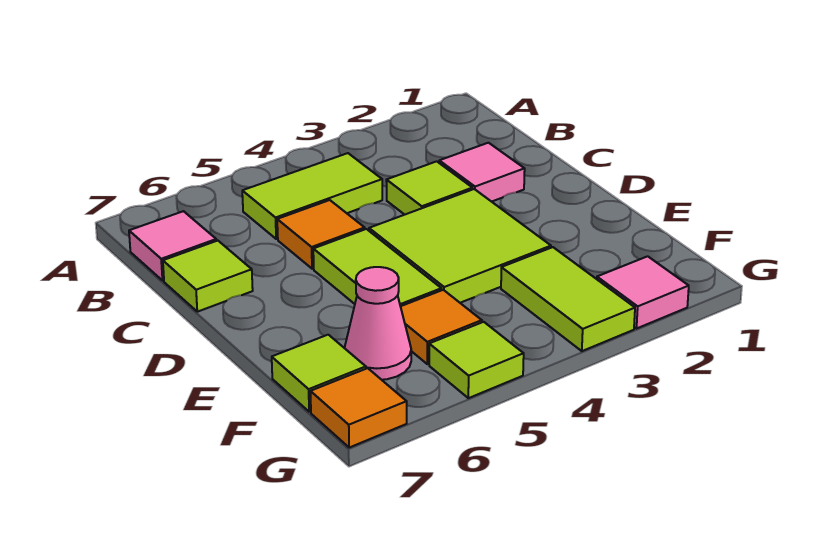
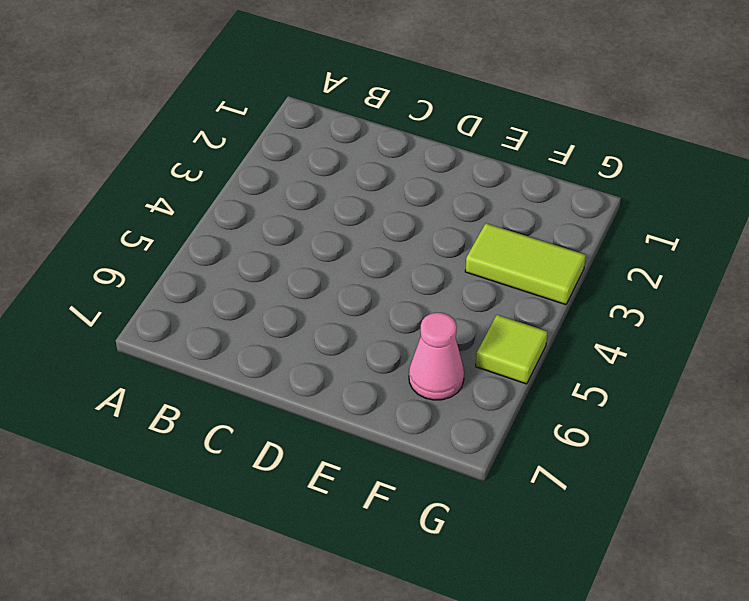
none -> lime tile B4:B5 level 1
none -> pink tile B7 level 1
none -> pink tile C2 level 1

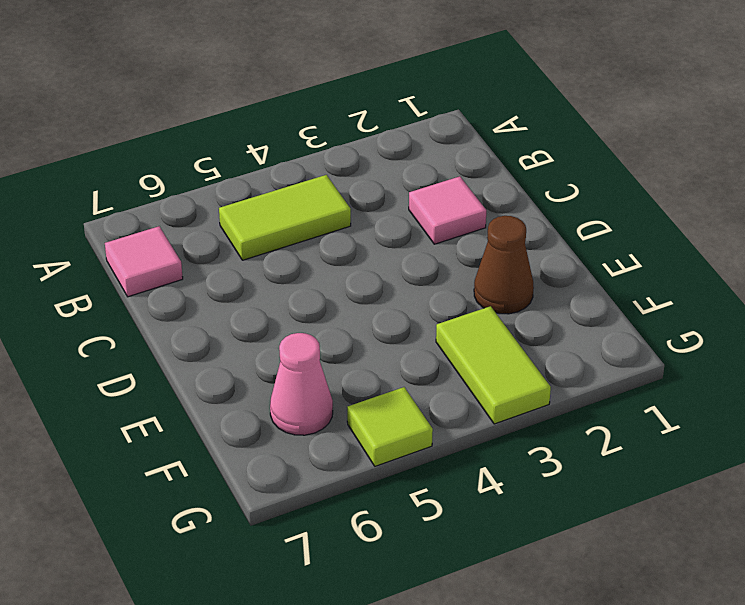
brown cone E2 level 1 -> none
none -> lime tile C3 level 1
none -> orange tile C5 level 1
none -> lime tile C7 level 1

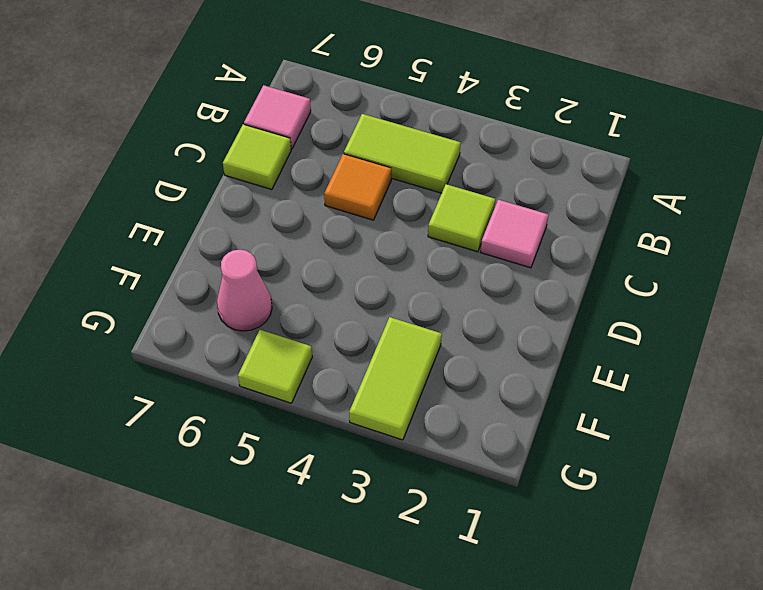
none -> lime tile D3:E4 level 1
none -> lime tile D5:E5 level 1
none -> orange tile F5 level 1

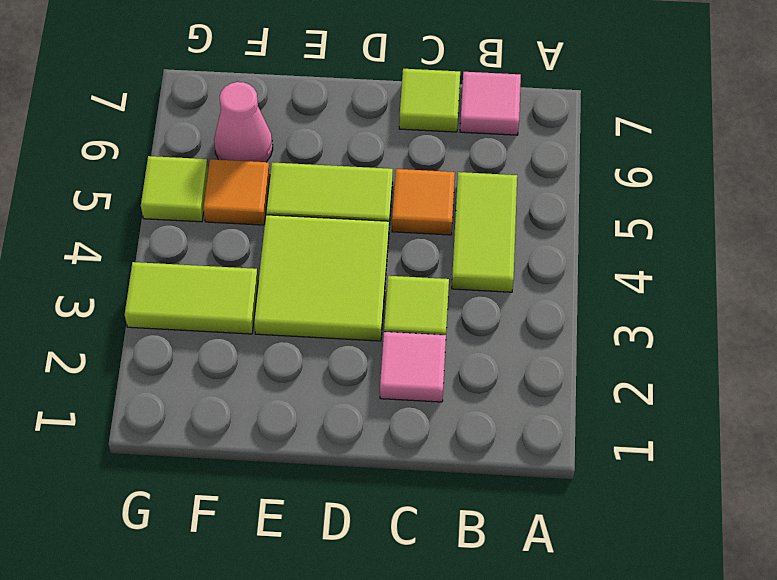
none -> lime tile F7 level 1
none -> pink tile G2 level 1
none -> orange tile G7 level 1

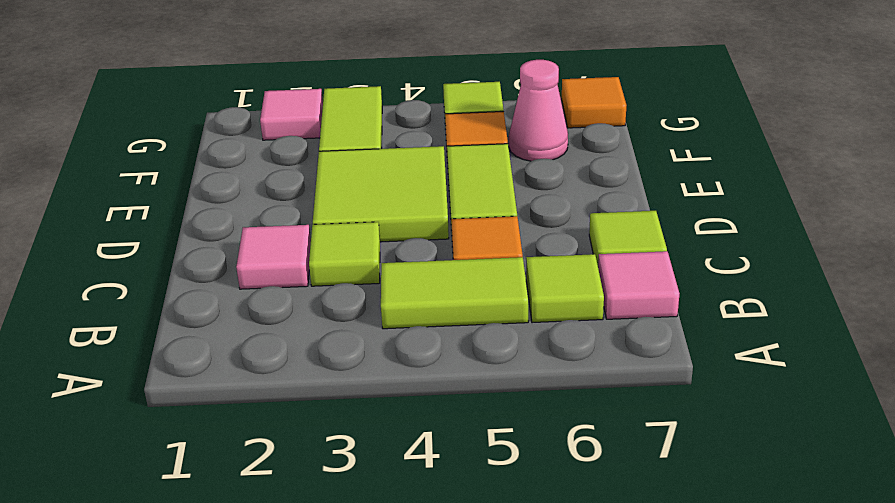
lime tile B6 level 1 -> lime tile F7 level 1

